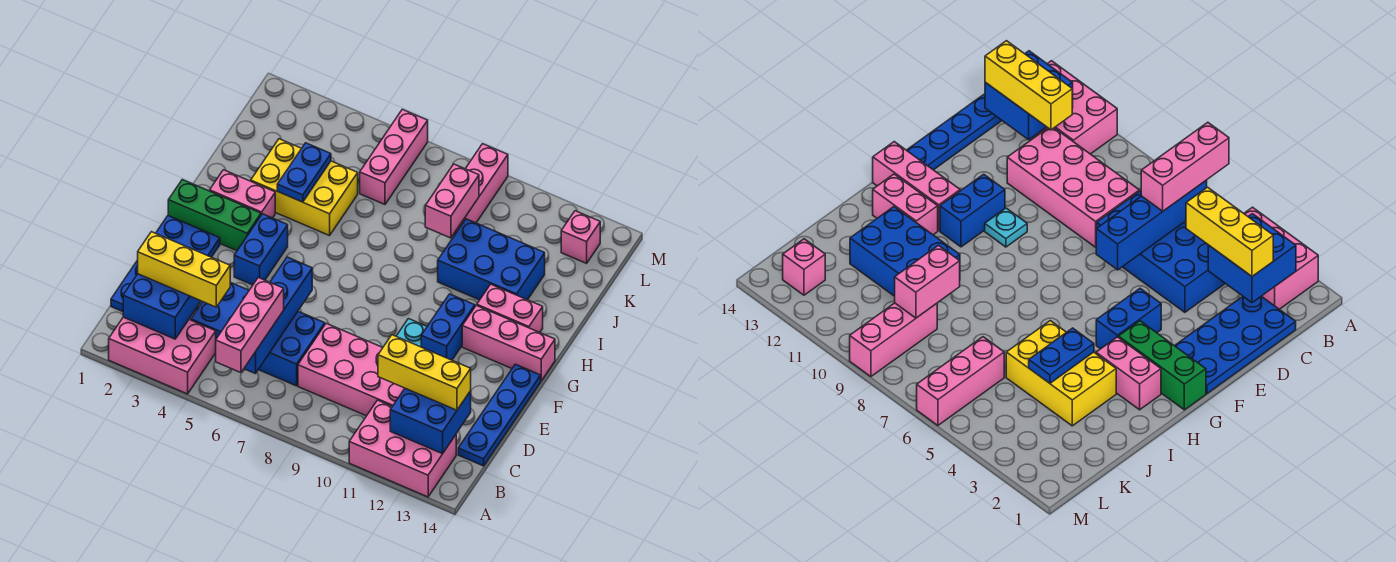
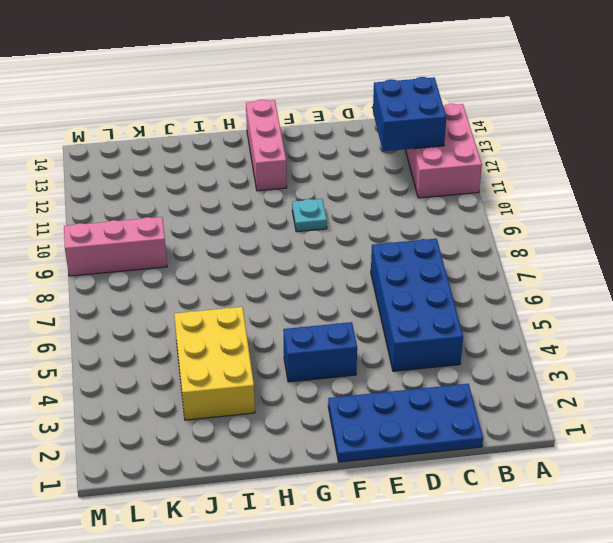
none -> pink brick A2:B4 level 1
none -> pink brick C8:D11 level 1
none -> blue plate C14:F14 level 1

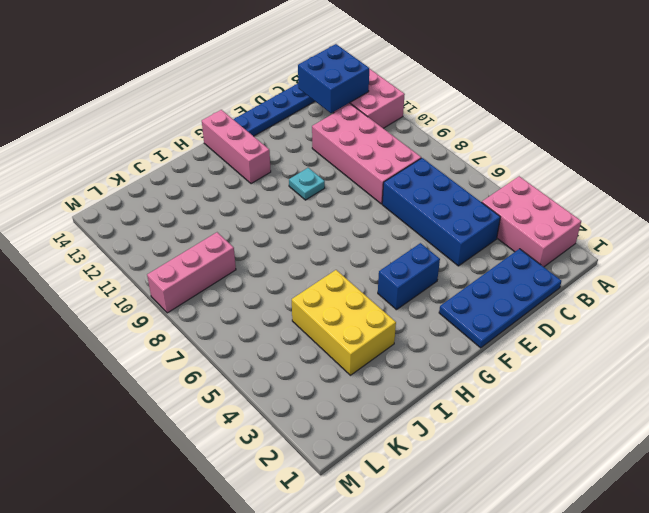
none -> blue brick F11:G11 level 1
none -> green brick G1:G3 level 1
none -> pink brick H2:H3 level 1

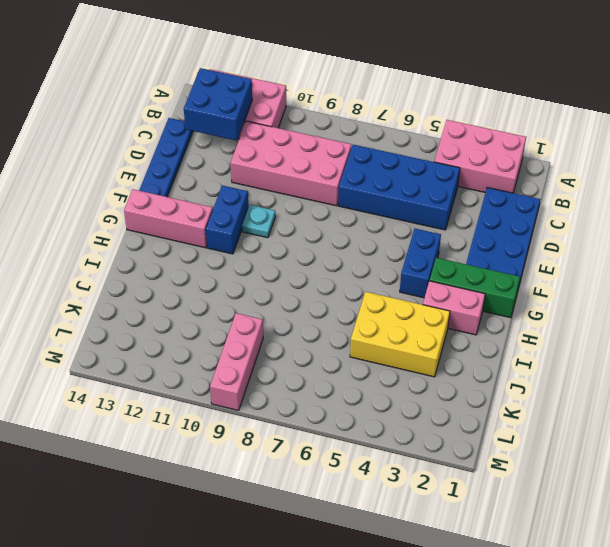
none -> pink brick H12:H13 level 1
none -> blue brick I10:J12 level 1
none -> pink brick K6:M6 level 1

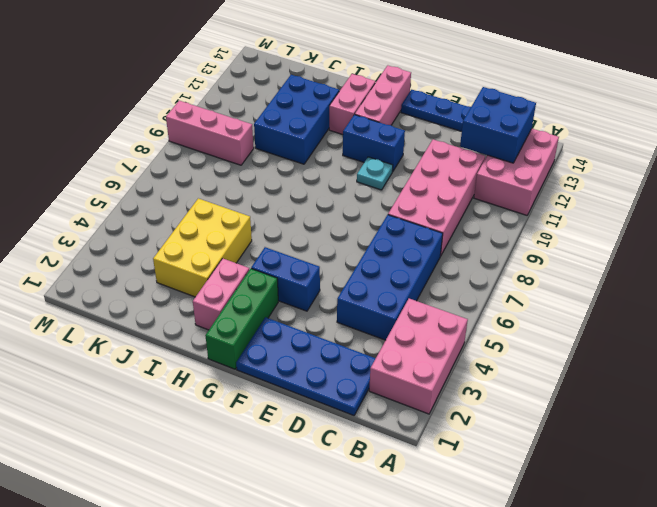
none -> pink brick K6:M6 level 1
none -> pink brick L13 level 1
none -> blue brick B2:C3 level 2

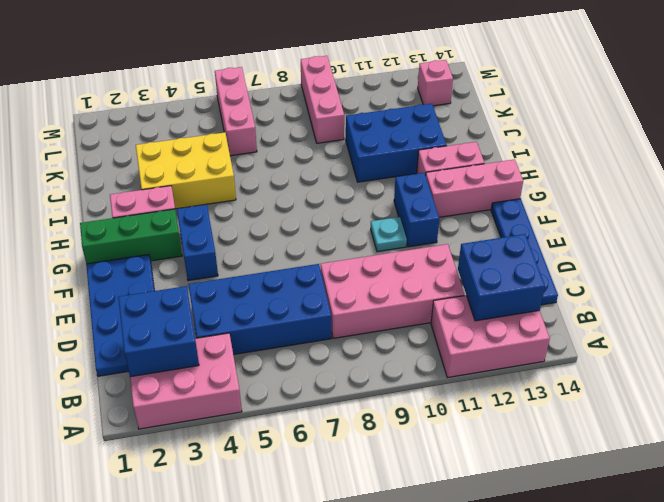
none -> blue brick B6:E6 level 2
none -> blue plate I4:J4 level 2
none -> pink brick J9:K9 level 2

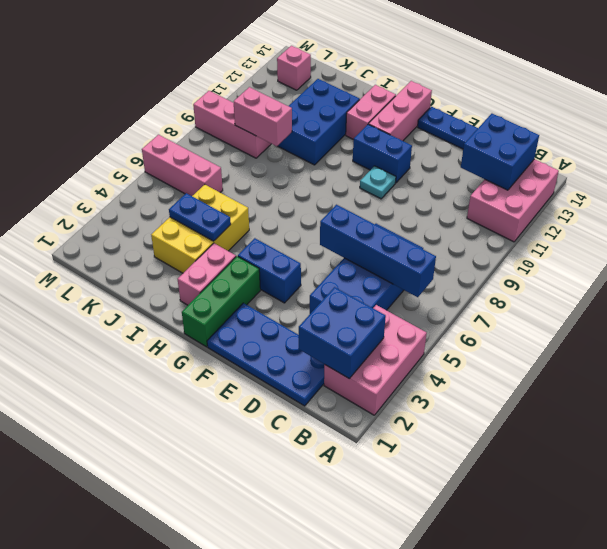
none -> pink brick C8:D11 level 1
none -> pink brick A6:C6 level 3
none -> yellow brick C2:C4 level 3

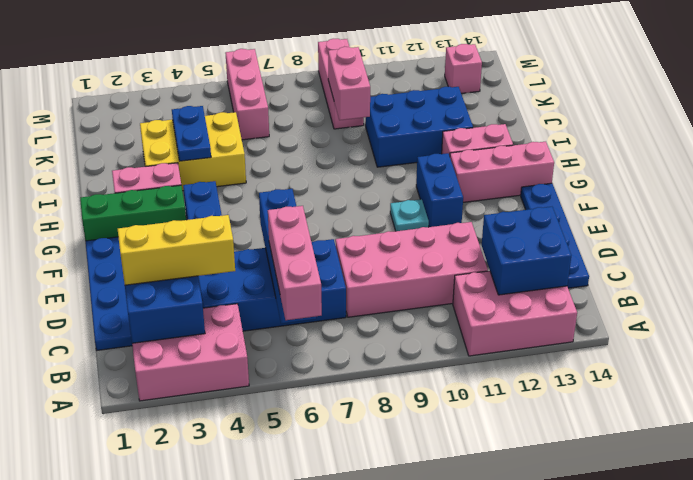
none -> yellow brick C11:C13 level 3

